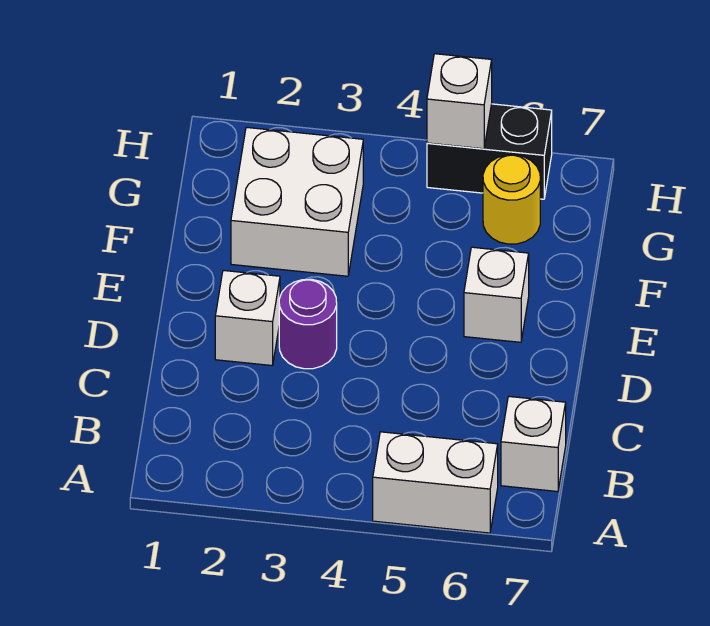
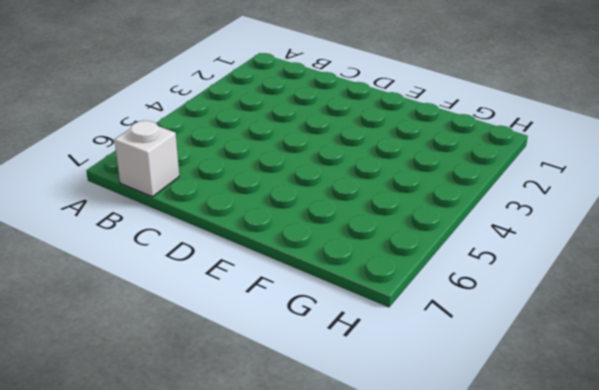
none -> white brick A5:A6 level 1
none -> white brick D2 level 1

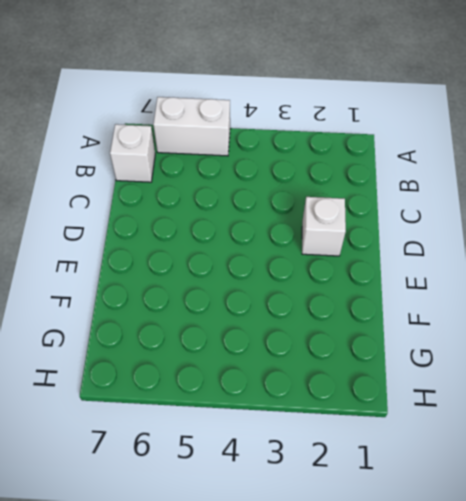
none -> purple round brick D3 level 1
none -> white brick E6 level 1

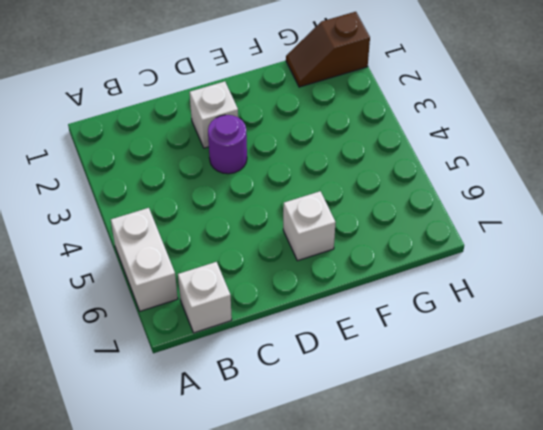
brown slope G1:H1 level 1 top H -> none
none -> white brick F2:G3 level 1
none -> yellow round brick G6 level 1

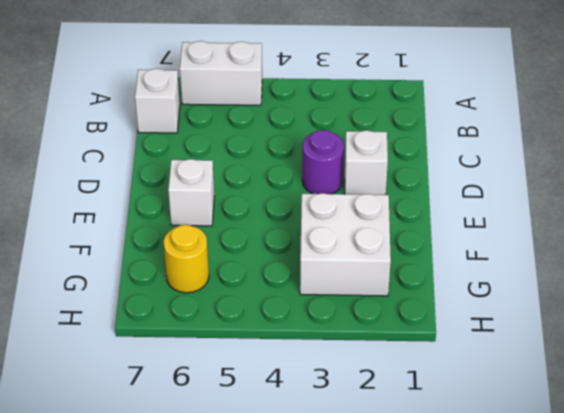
none -> black brick H5:H6 level 1
none -> white brick H5 level 2

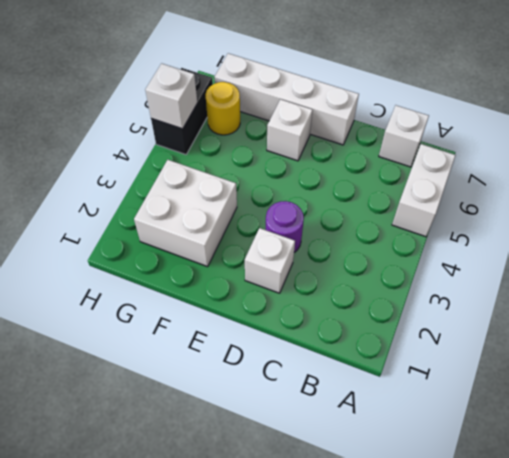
white brick D7:G7 level 1 -> none

